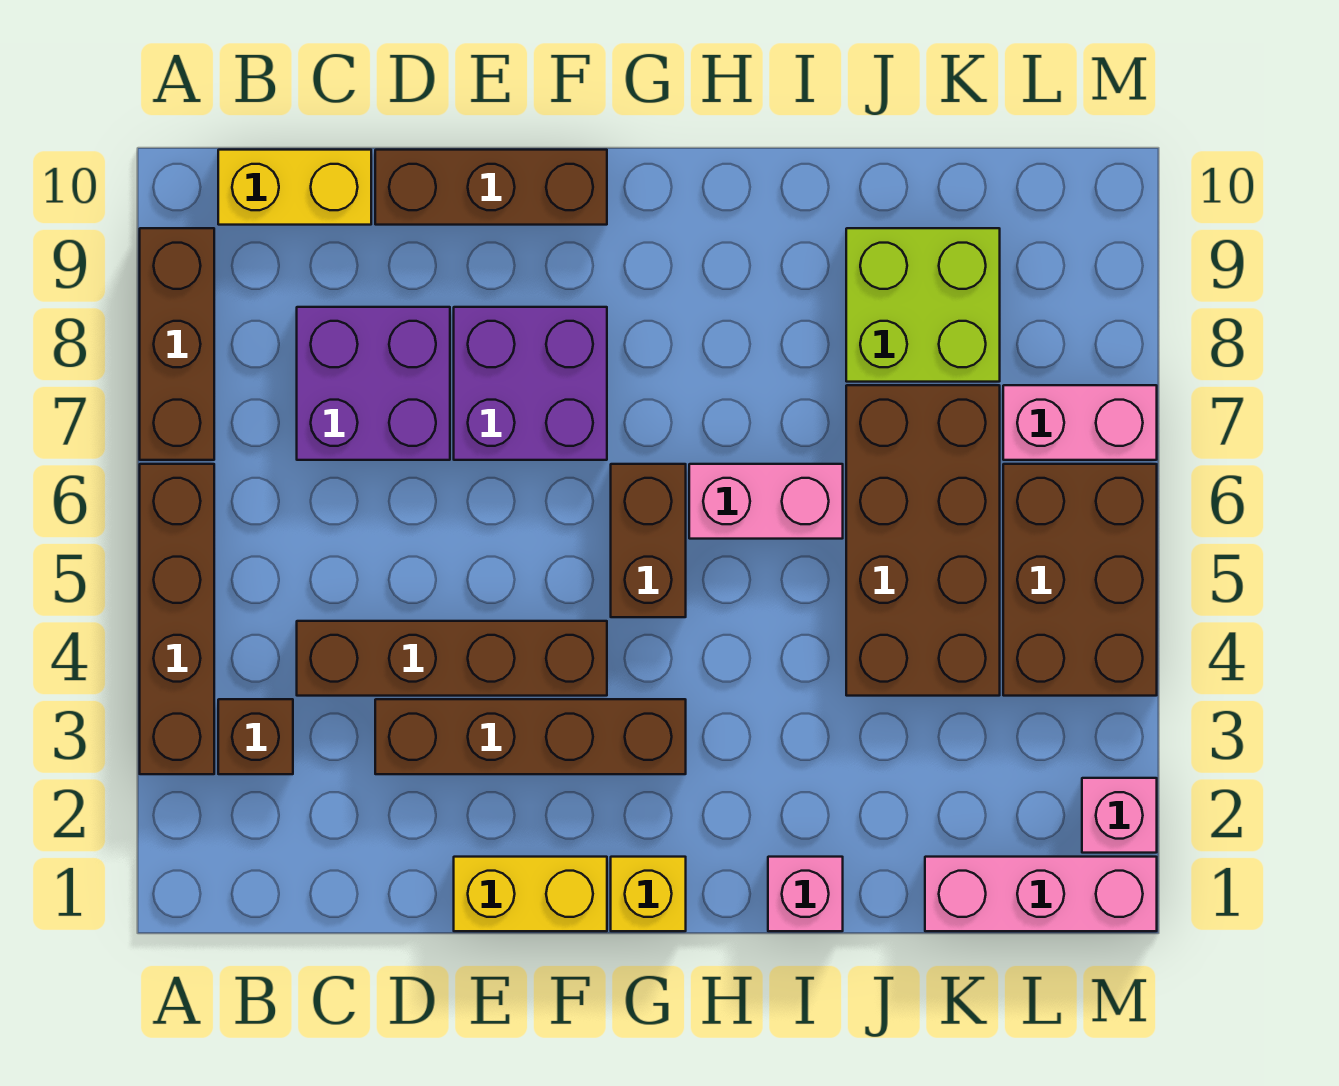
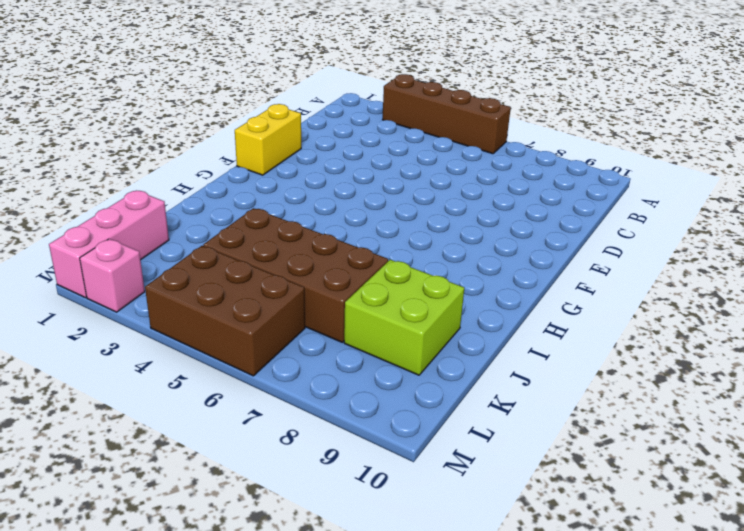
none -> brown brick A7:A9 level 1
none -> brown brick B3 level 1
none -> yellow brick B10:C10 level 1

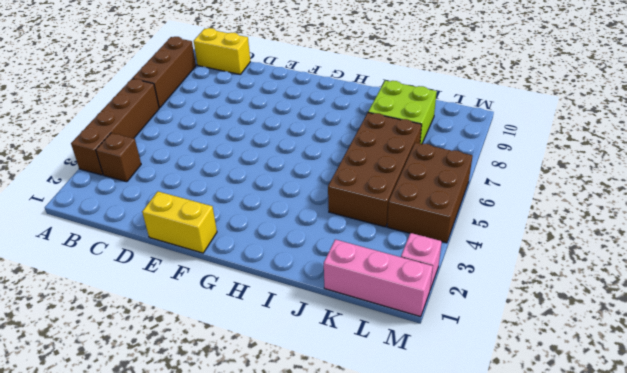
none -> brown brick C4:F4 level 1
none -> purple brick C7:D8 level 1
none -> brown brick D3:G3 level 1

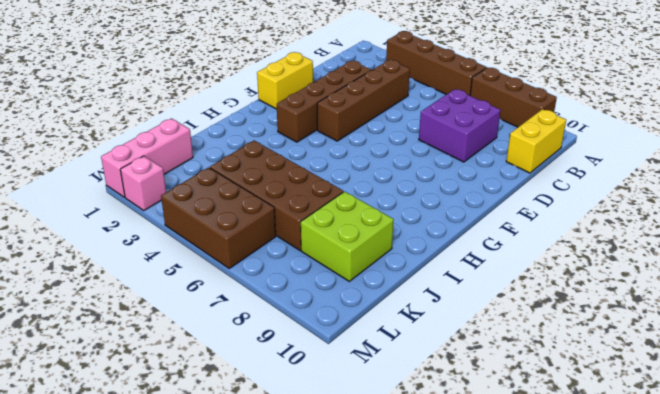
none -> brown brick B3 level 1
none -> brown brick D10:F10 level 1
none -> purple brick E7:F8 level 1

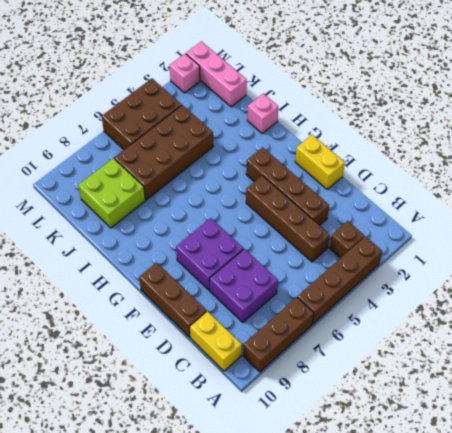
none -> yellow brick G1 level 1
none -> brown brick G5:G6 level 1
none -> pink brick H6:I6 level 1

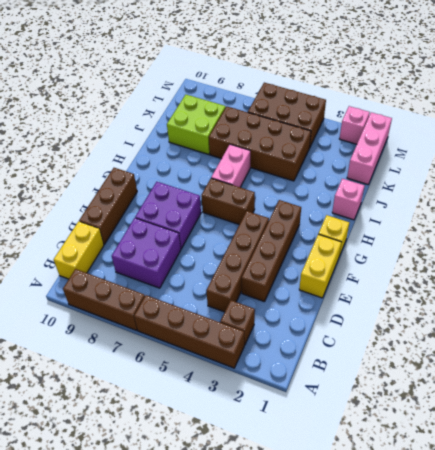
none -> pink brick L7:M7 level 1

